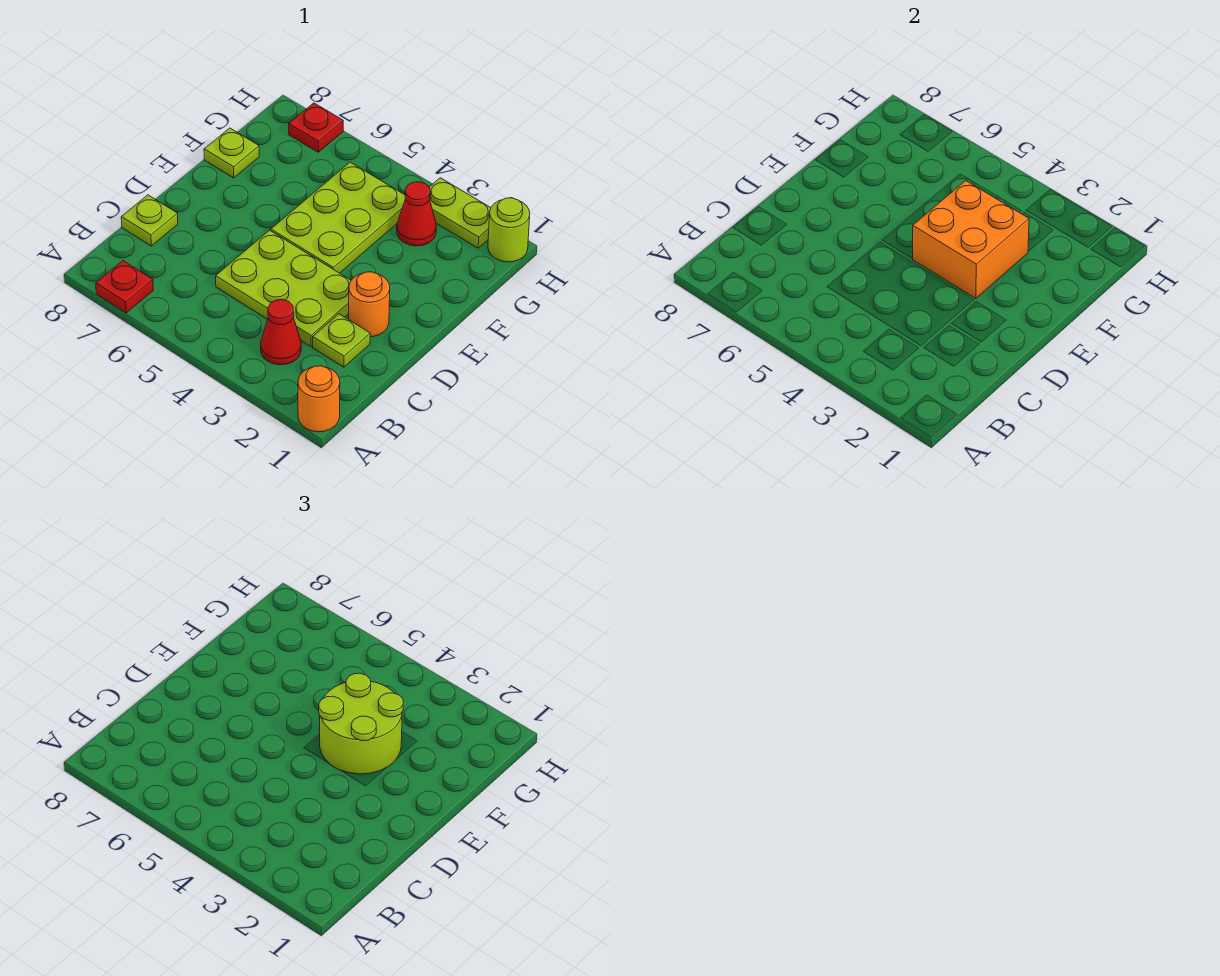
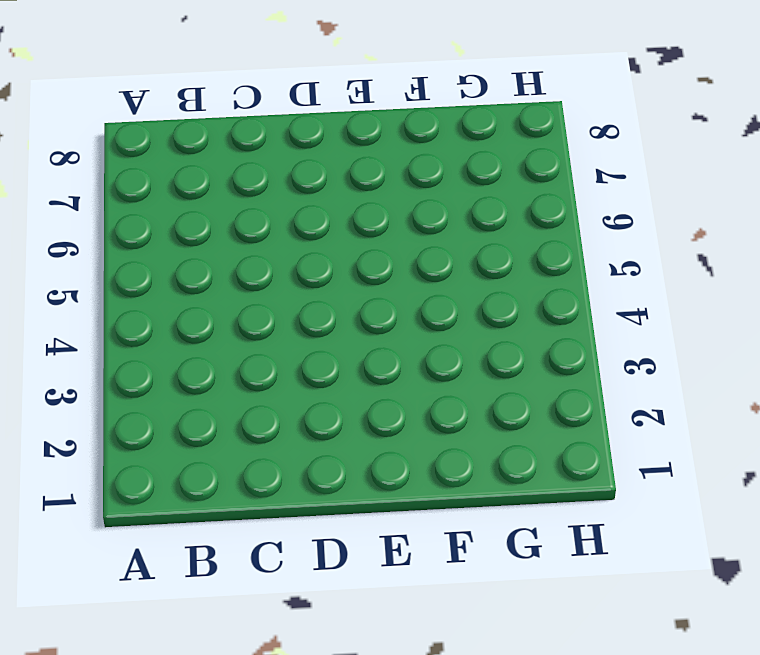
none -> orange round brick A1 level 1
none -> red plate A7 level 1
none -> red cone B3 level 1

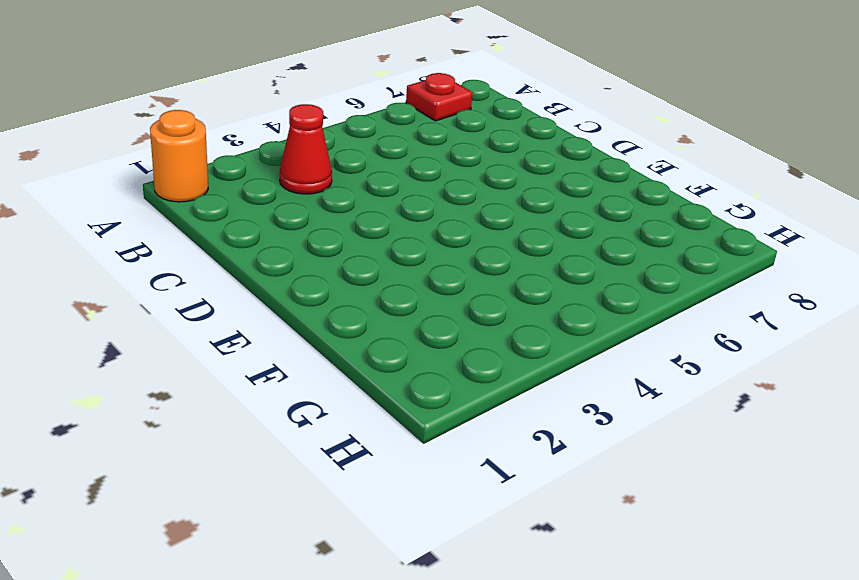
none -> lime plate C2 level 1
none -> lime plate C3:D5 level 1
none -> lime plate C8 level 1

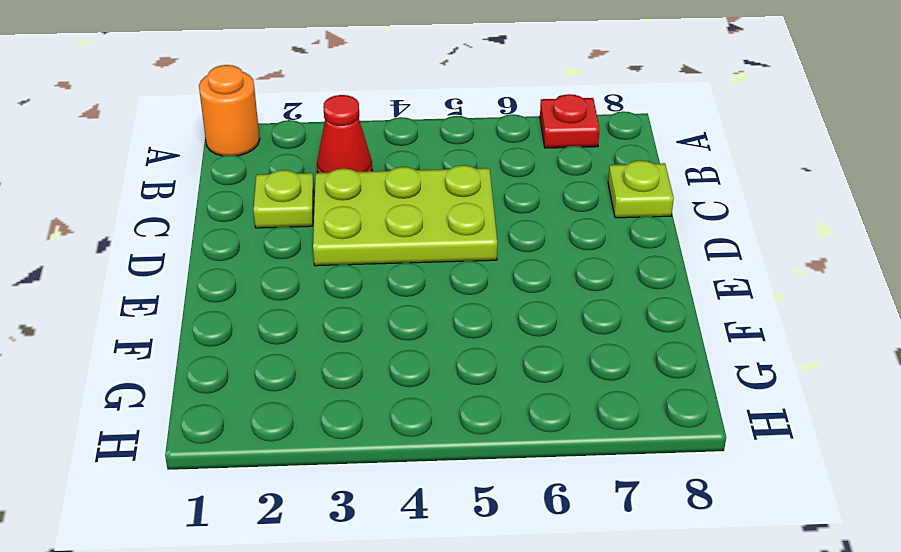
none -> orange round brick D2 level 1
none -> lime plate E4:G5 level 1
none -> lime plate F8 level 1

